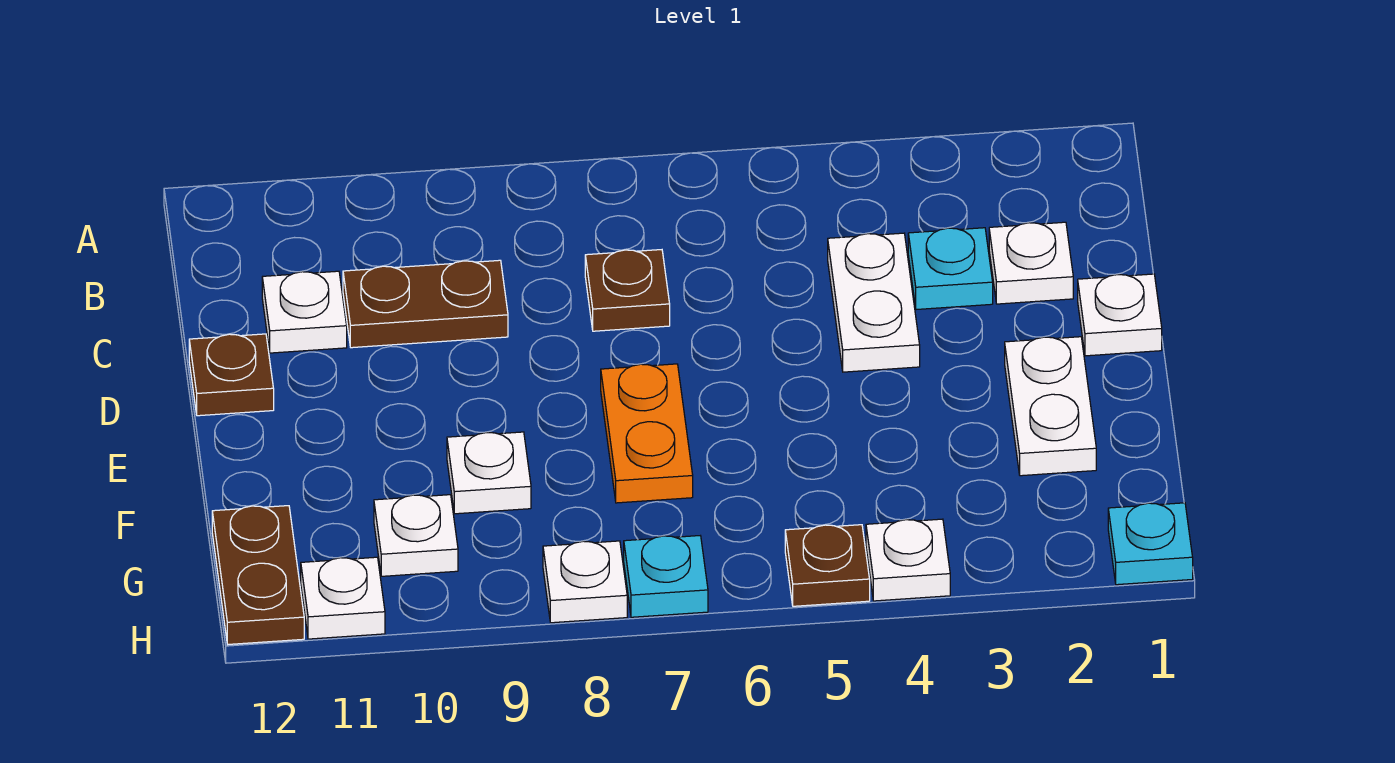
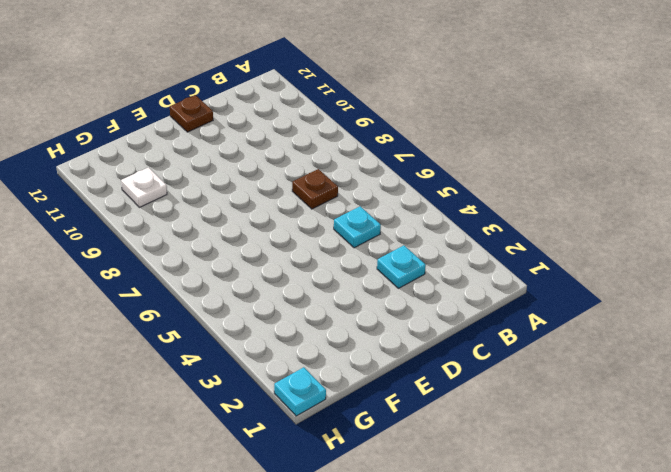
cyan plate C5 level 1 -> cyan plate H7 level 1
none -> white plate C2 level 1
none -> white plate C4:D4 level 1
none -> brown plate C9:C10 level 1

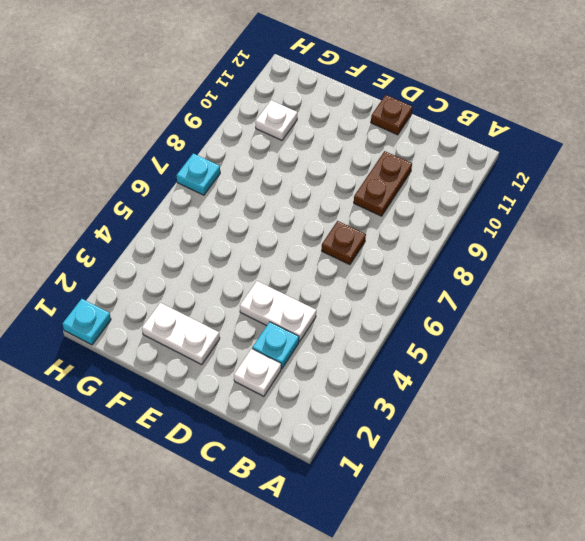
none -> white plate C11 level 1
none -> white plate D1 level 1
none -> orange plate E7:F7 level 1

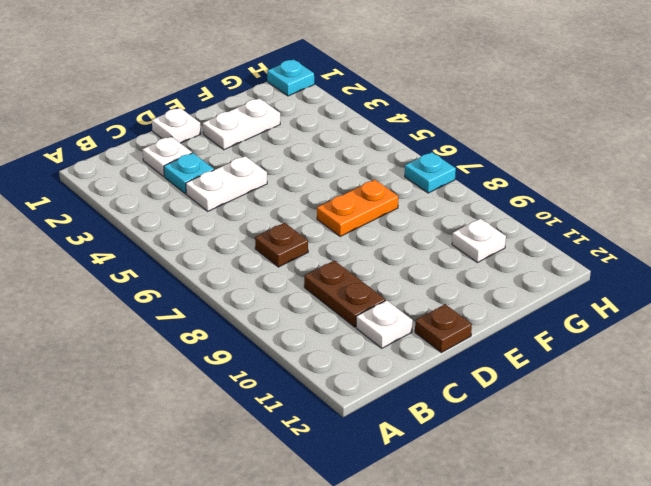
none -> white plate F9 level 1
none -> brown plate G12:H12 level 1
none -> white plate H4 level 1

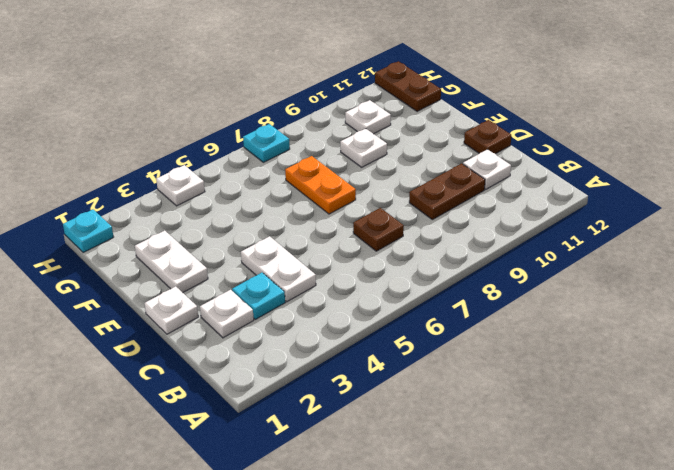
none -> brown plate H5 level 1
none -> white plate H8 level 1
none -> white plate H11 level 1

